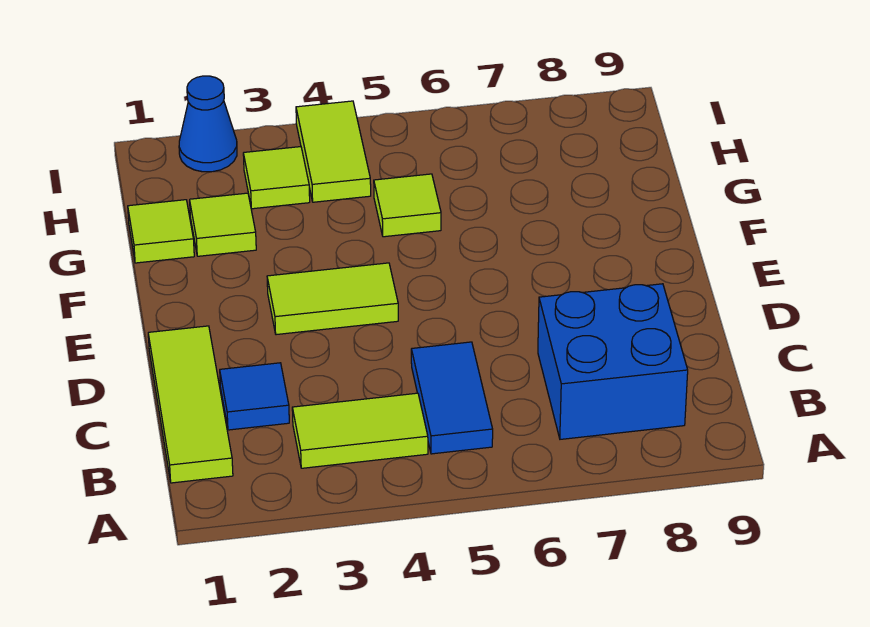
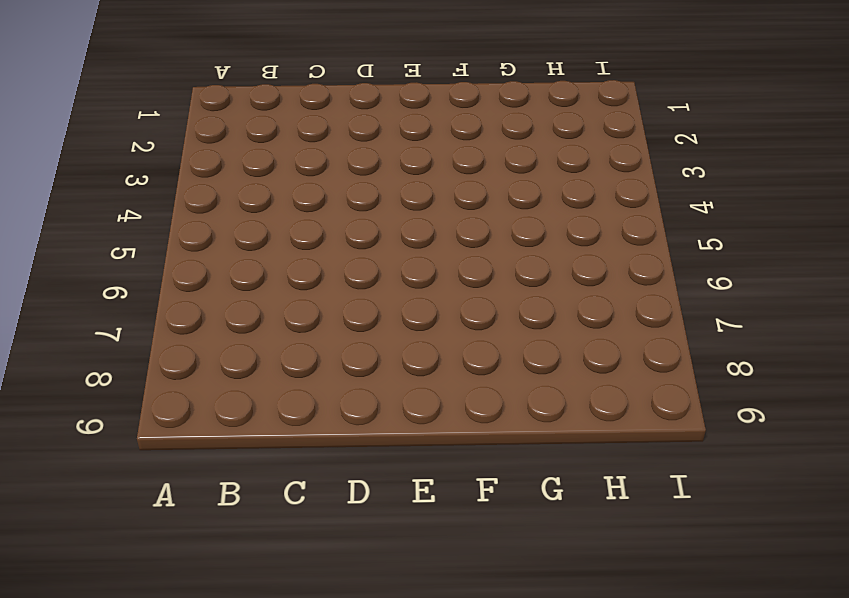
none -> lime tile B1:D1 level 1
none -> lime tile B3:B4 level 1
none -> blue tile B5:C5 level 1

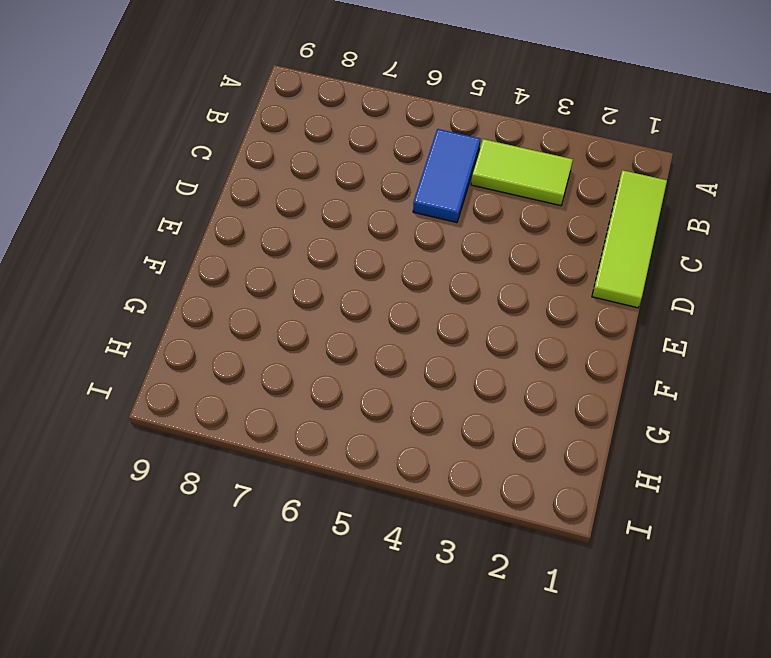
none -> blue brick B7:C8 level 1
none -> blue tile C2 level 1
none -> lime tile E3:E4 level 1

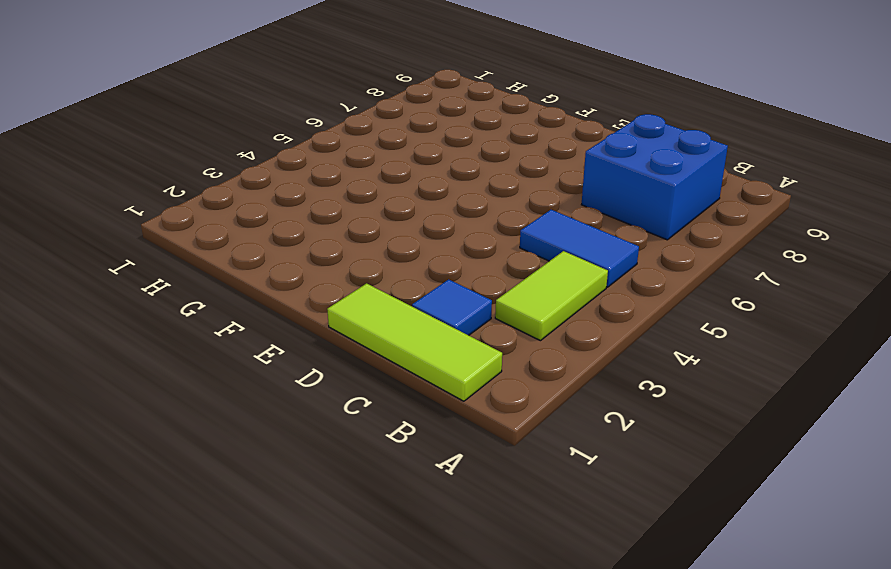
none -> lime tile E3:E4 level 1
none -> lime tile G1 level 1
none -> lime tile G2 level 1

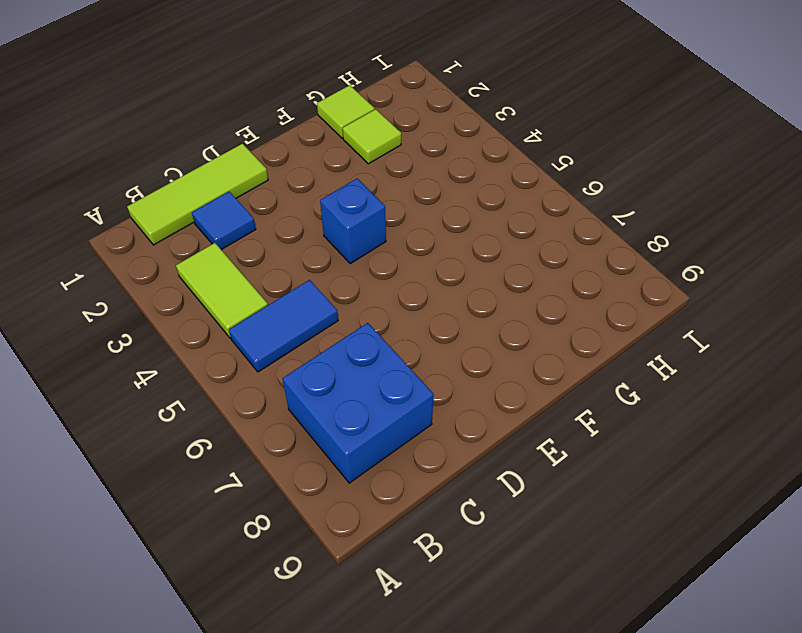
blue brick E4 level 1 -> lime tile E3:E4 level 1
none -> lime tile G5 level 1
none -> lime tile H3 level 1
none -> lime tile H4:I4 level 1

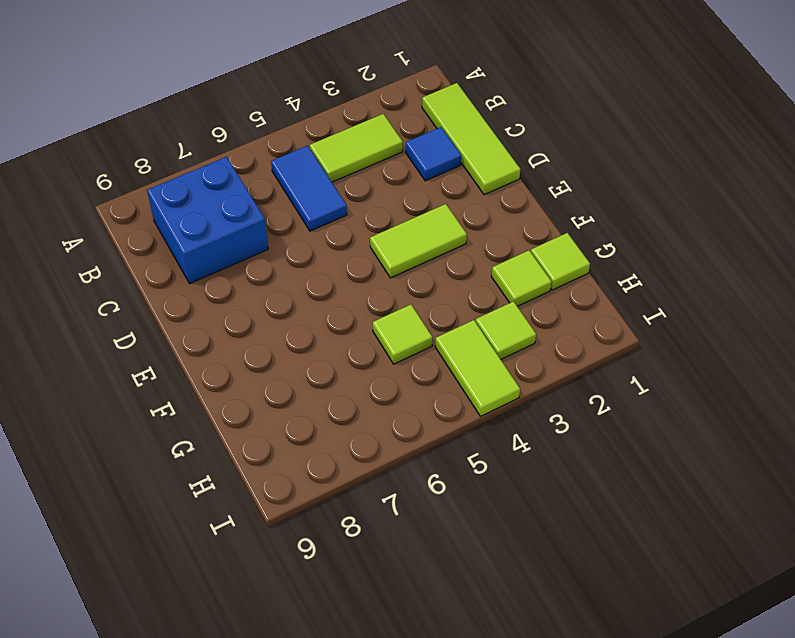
none -> blue cone I2 level 1

